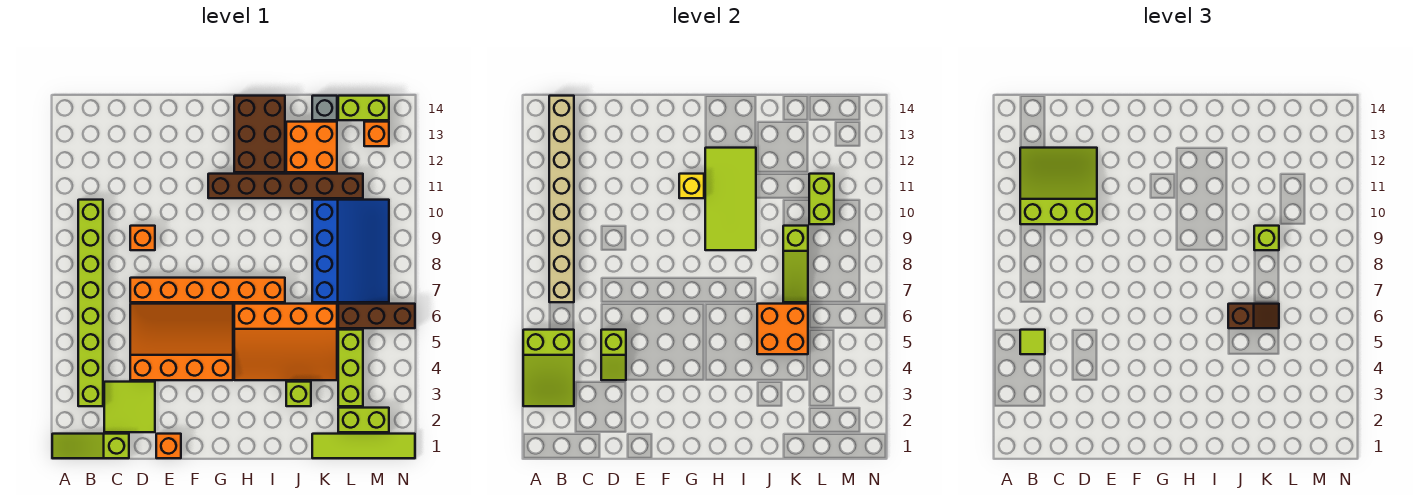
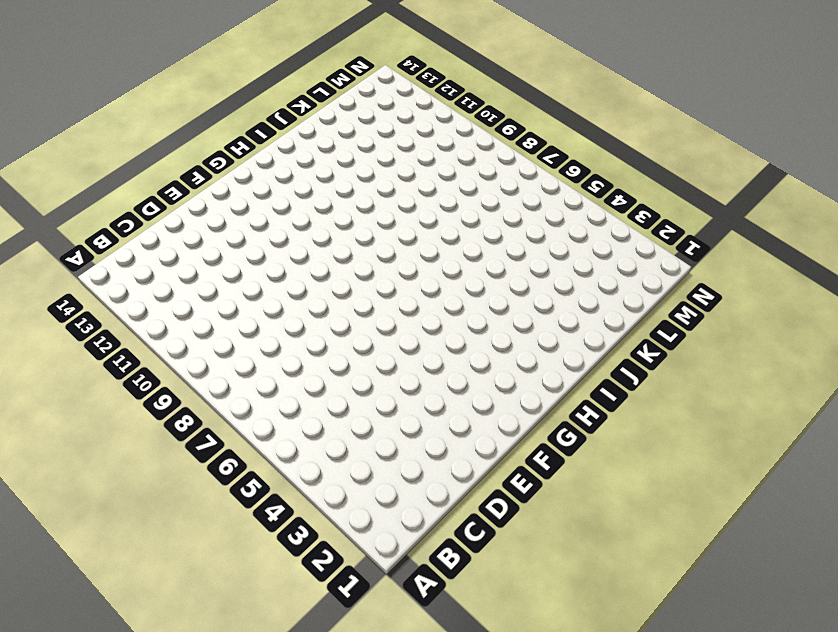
none -> lime slope A1:C1 level 1 top C
none -> lime brick B3:B10 level 1
none -> lime tile C2:D3 level 1
none -> orange slope D4:G6 level 1 top 4

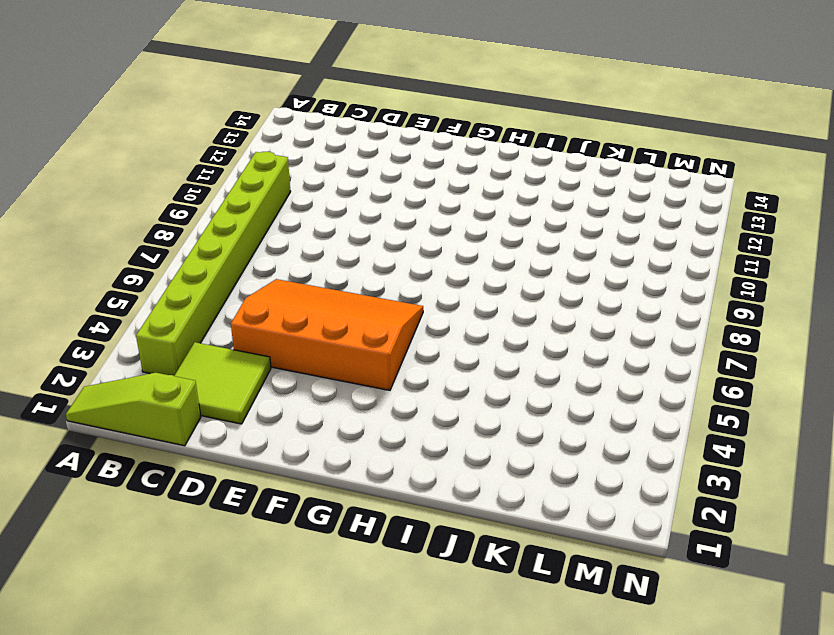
none -> orange brick D7:I7 level 1
none -> orange brick D9 level 1
none -> orange brick E1 level 1
none -> brown brick G11:L11 level 1

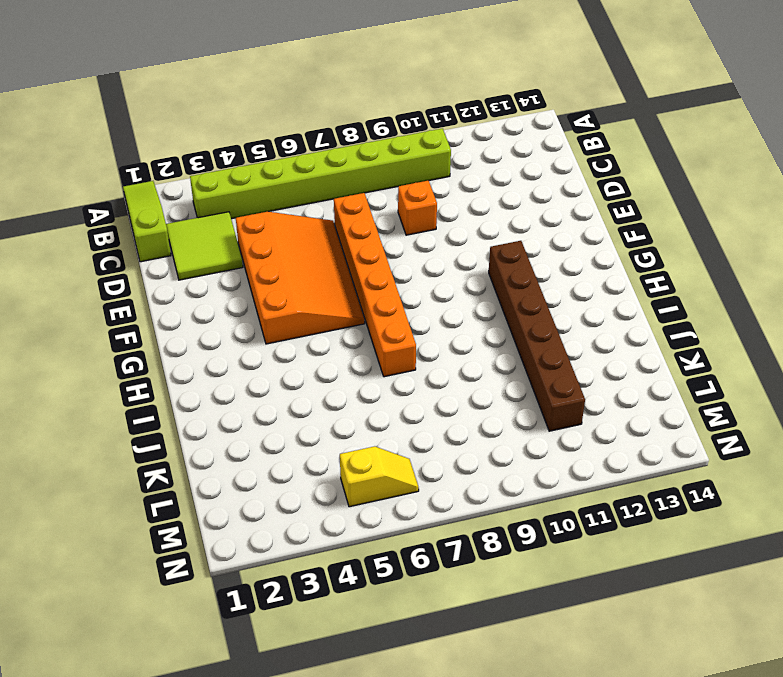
yellow slope M5:M6 level 1 top 5 -> brown brick L6:N6 level 1
none -> orange brick E1 level 1
none -> orange slope H4:K6 level 1 top 6
none -> brown brick H12:I14 level 1
none -> lime brick J3 level 1

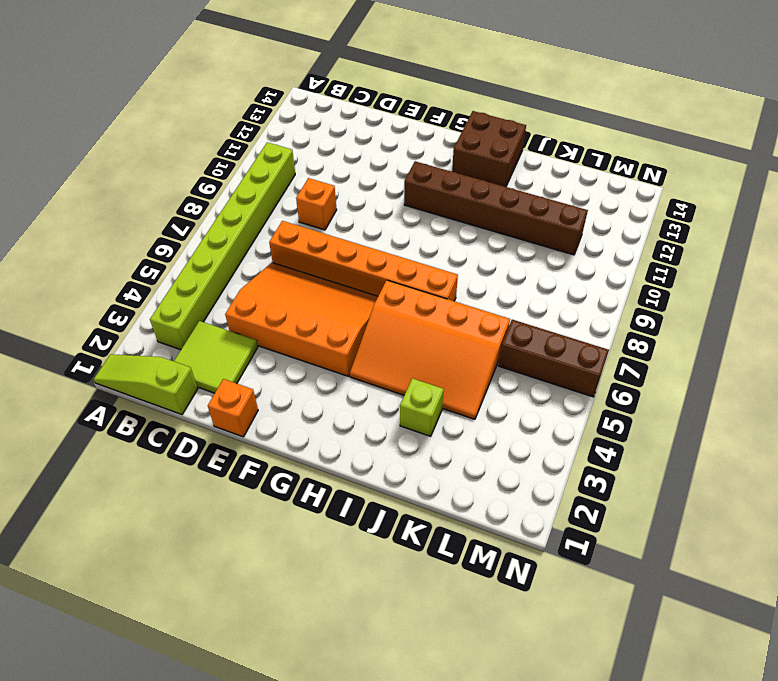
brown brick H13:I14 level 1 -> brown brick H12:I14 level 1
none -> orange brick J12:K13 level 1
none -> lime tile K1:N1 level 1
none -> blue slope K7:M10 level 1 top K
none -> grey brick K14 level 1

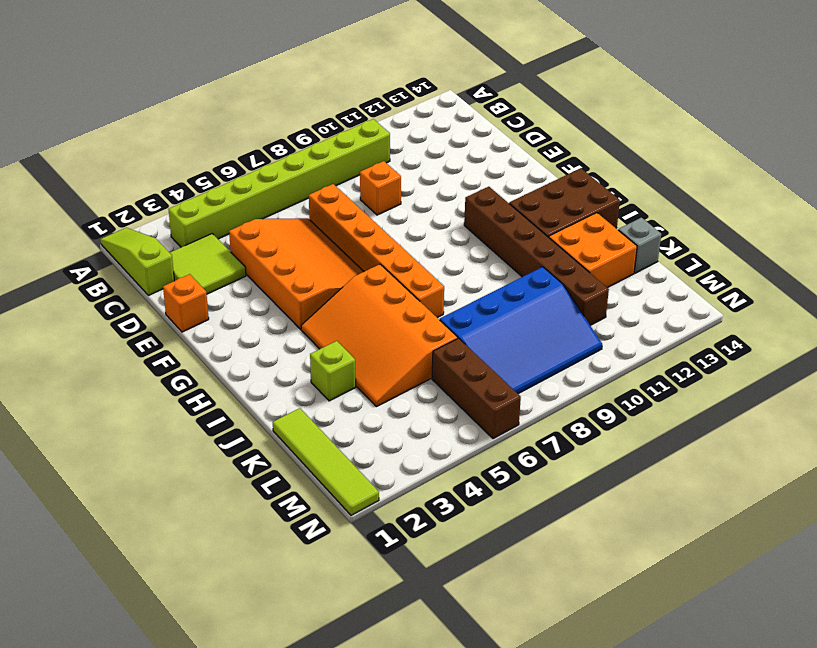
none -> lime brick L2:M2 level 1
none -> lime brick L3:L5 level 1
none -> lime brick L14:M14 level 1
none -> orange brick M13 level 1

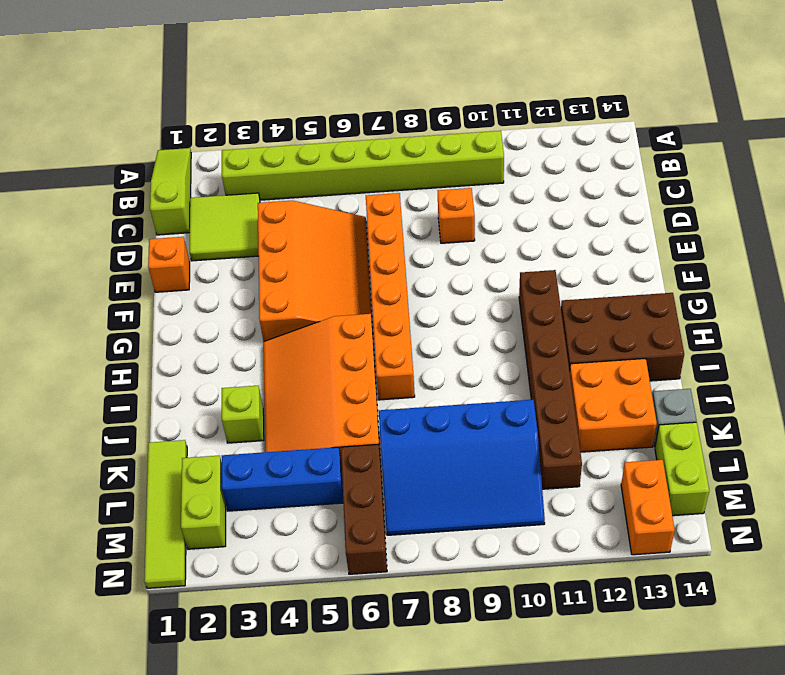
blue brick L3:L5 level 1 -> lime brick L3:L5 level 1
orange brick M13:N13 level 1 -> orange brick M13 level 1
none -> lime slope A3:B5 level 2 top 5
none -> tan brick B7:B14 level 2
none -> lime slope D4:D5 level 2 top 5
none -> yellow brick G11 level 2

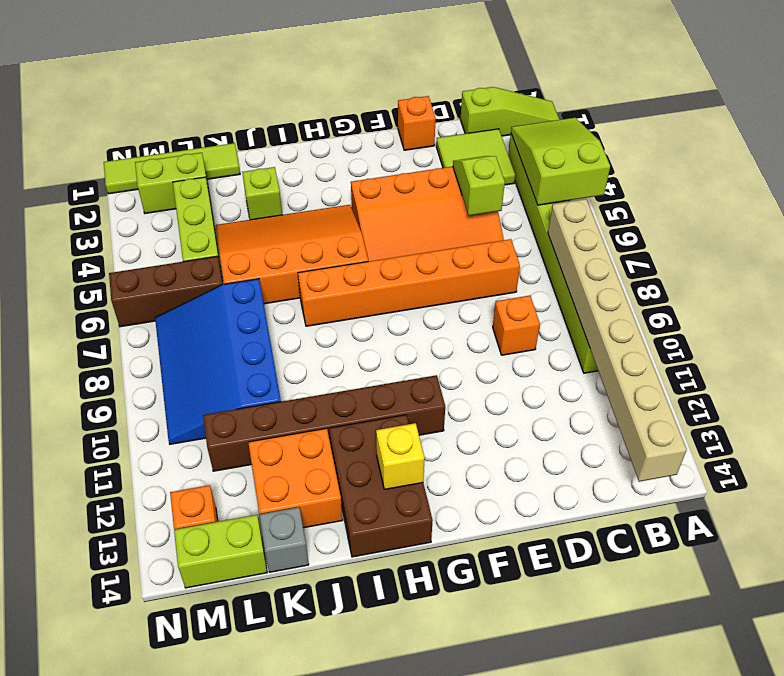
yellow brick H13 level 2 -> yellow brick G11 level 2
none -> lime tile H9:I12 level 2
none -> orange brick J5:K6 level 2
none -> lime slope K7:K9 level 2 top 9
none -> lime brick L10:L11 level 2

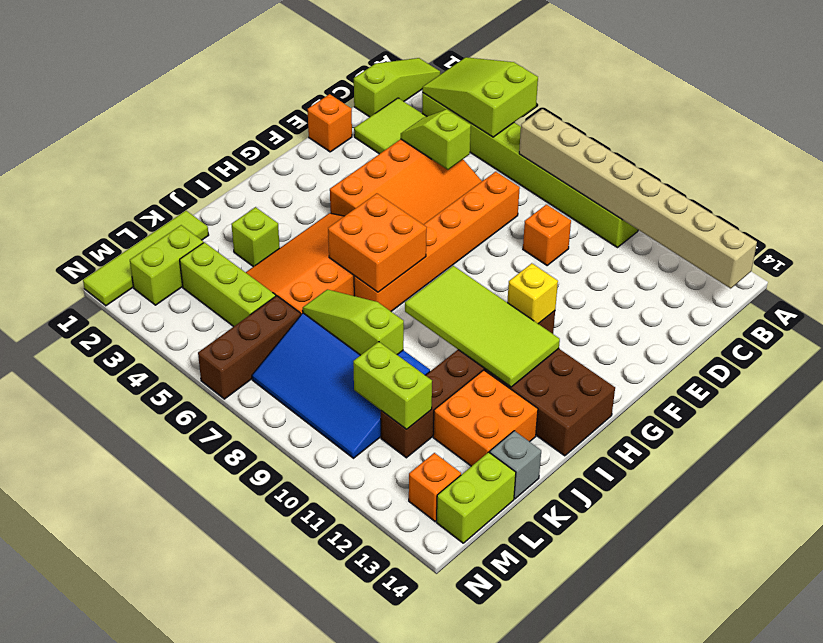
orange brick H6:I7 level 2 -> orange brick J5:K6 level 2
none -> lime tile B5 level 3
none -> lime slope B10:D12 level 3 top 10
none -> brown slope J6:K6 level 3 top J
none -> lime brick K9 level 3

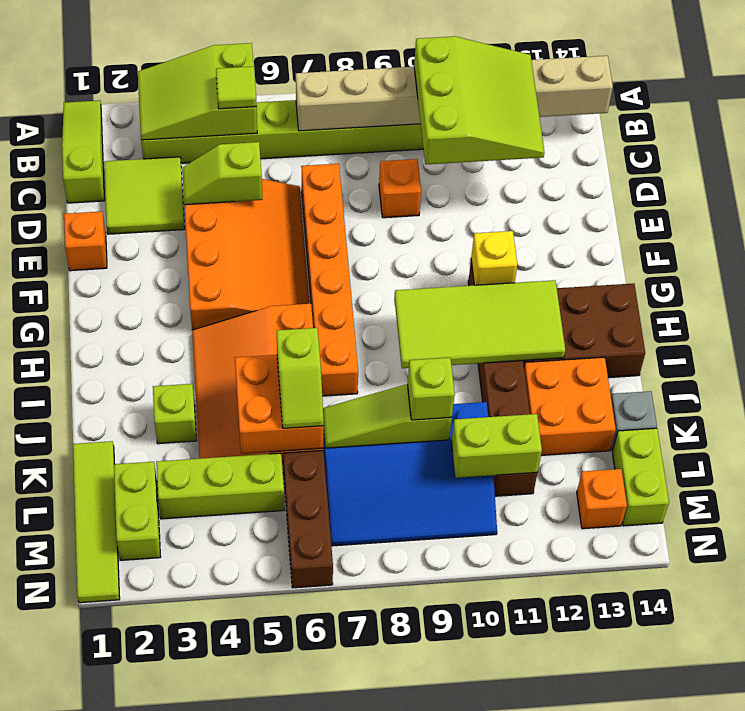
lime slope J6:K6 level 3 top J -> brown slope J6:K6 level 3 top J

